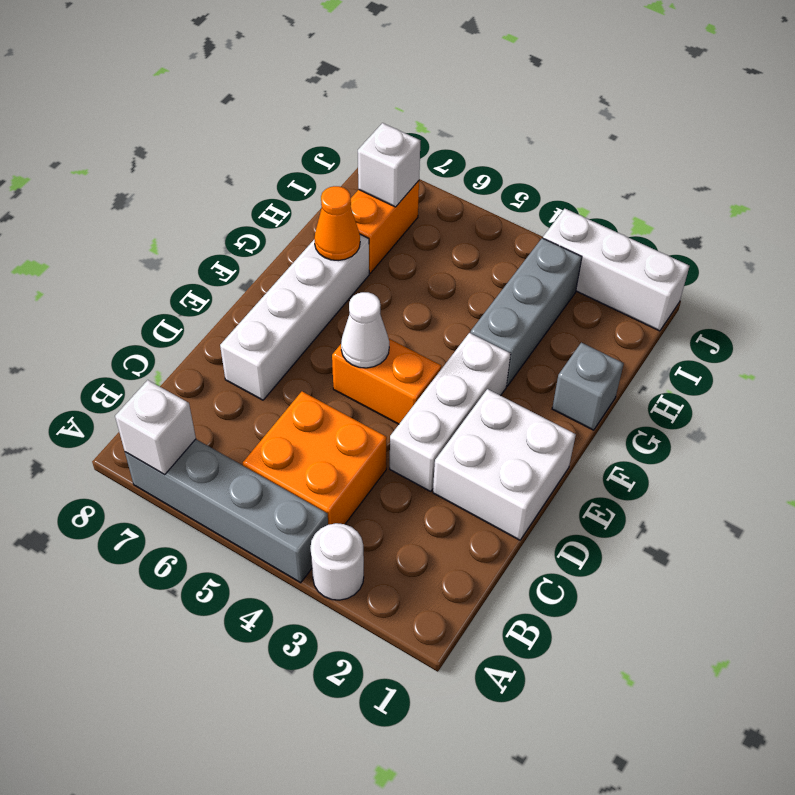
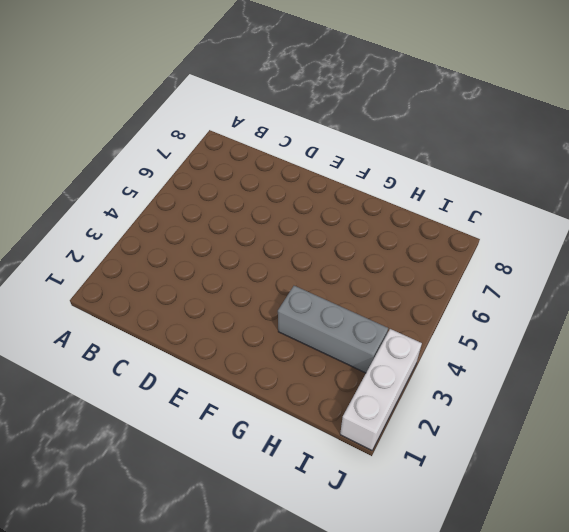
none -> white round brick A3 level 1
none -> grey brick A4:A7 level 1
none -> orange brick B4:C5 level 1

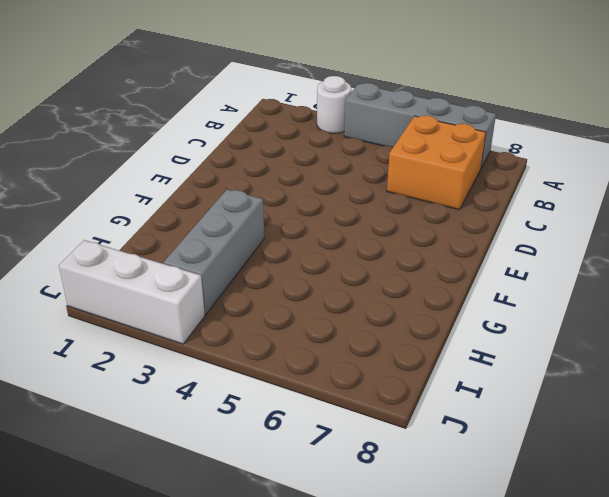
orange brick B6:C7 level 1 -> orange brick B4:C5 level 1
none -> white brick D1:E2 level 1
none -> white brick D3:F3 level 1
none -> white brick D7:G7 level 1

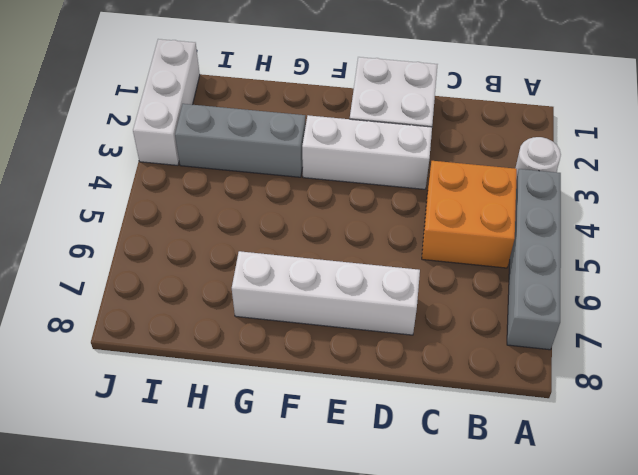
none -> orange brick E4:E5 level 1
none -> grey brick G1 level 1
none -> orange brick H7:I7 level 1

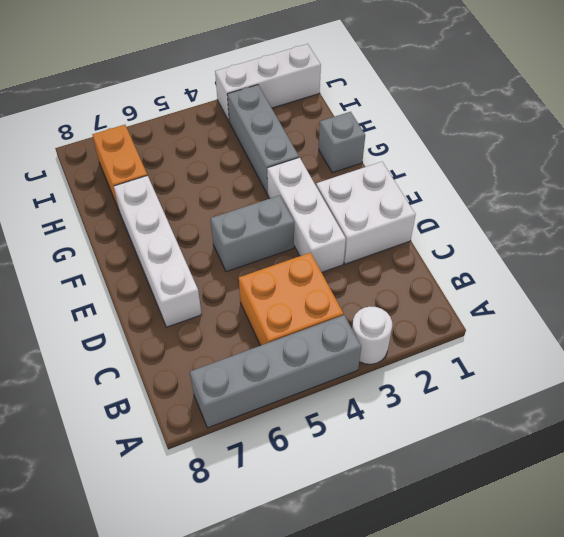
grey brick E4:E5 level 1 -> orange brick E4:E5 level 1
none -> white brick A7 level 2
none -> white cone E5 level 2
none -> orange cone G7 level 2

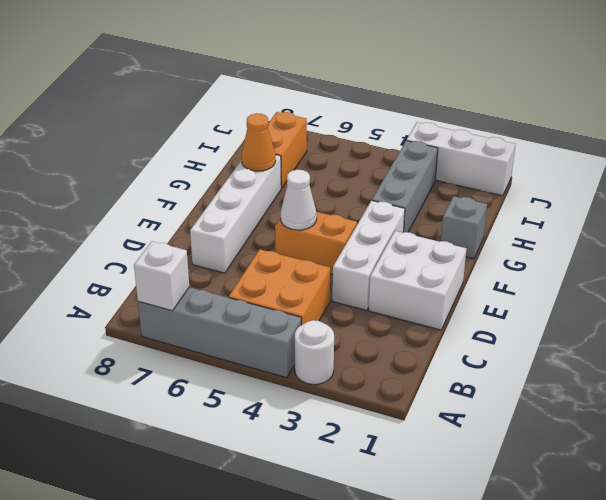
none -> white brick I7 level 2

